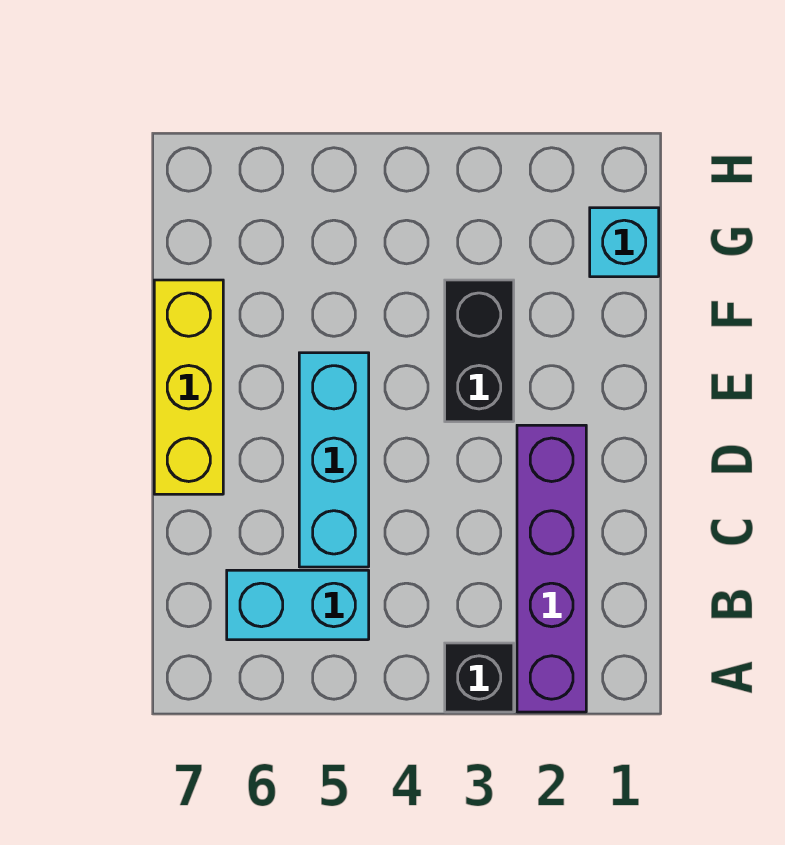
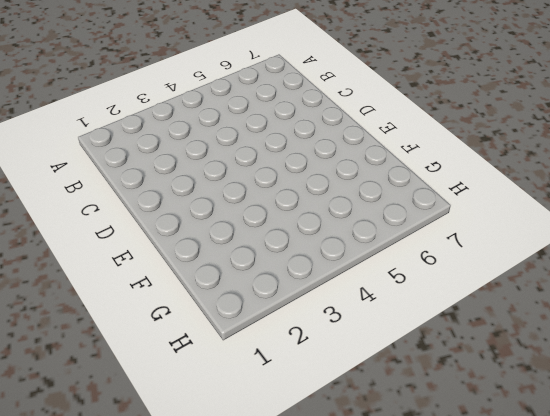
none -> purple brick A2:D2 level 1
none -> black brick A3 level 1

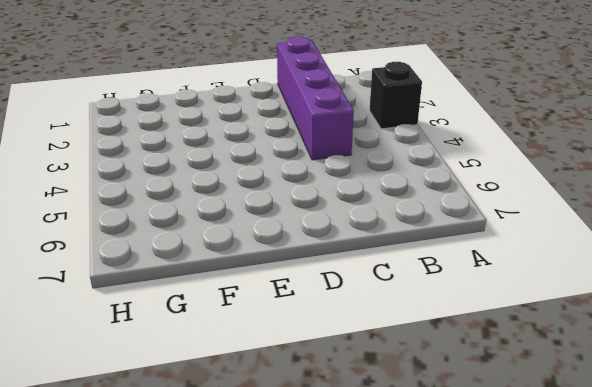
purple brick C1:C4 level 1 -> purple brick A2:D2 level 1
none -> cyan brick B5:B6 level 1
none -> cyan brick C5:E5 level 1

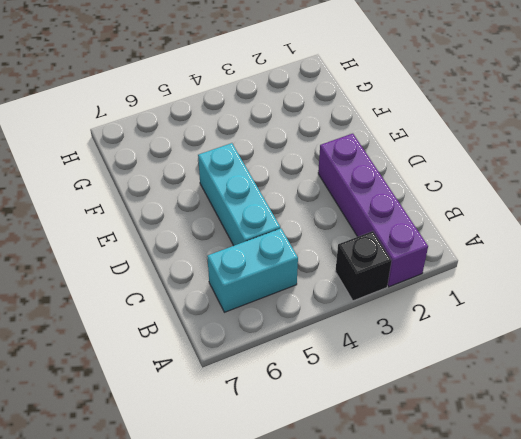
none -> yellow brick D7:F7 level 1
none -> black brick E3:F3 level 1

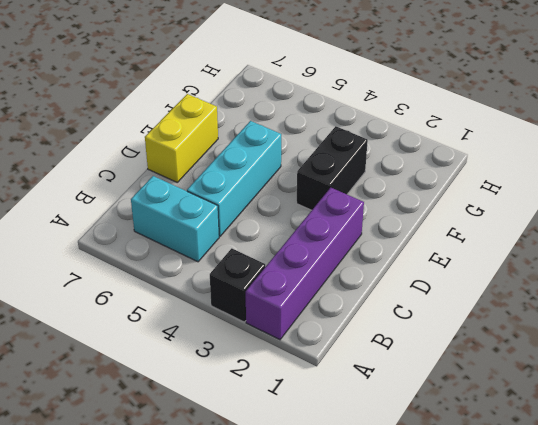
yellow brick D7:E7 level 1 -> yellow brick D7:F7 level 1
none -> cyan brick G1 level 1

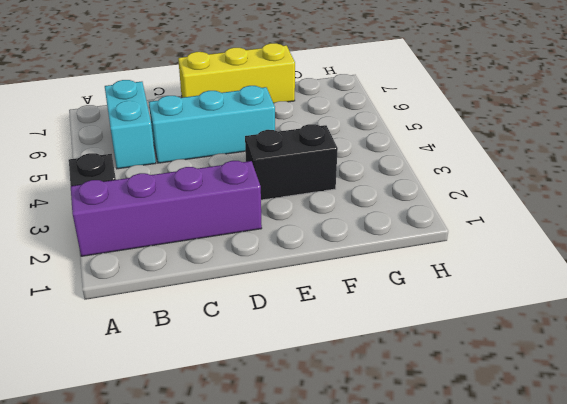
none -> cyan brick G1 level 1

